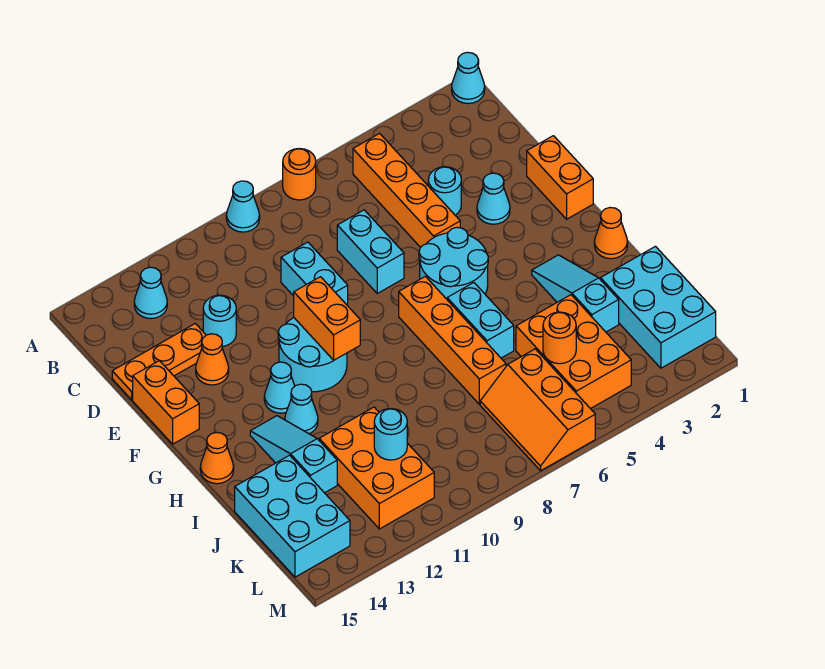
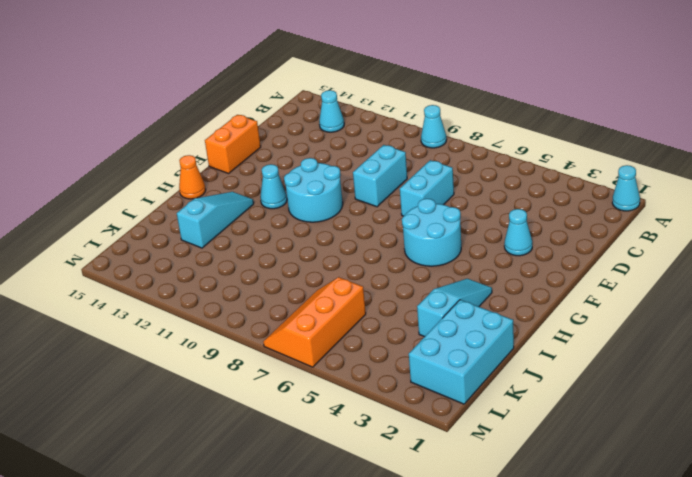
none -> orange round brick A7 level 1
none -> orange brick B5:E5 level 1
none -> cyan round brick D4 level 1
none -> cyan round brick D12 level 1

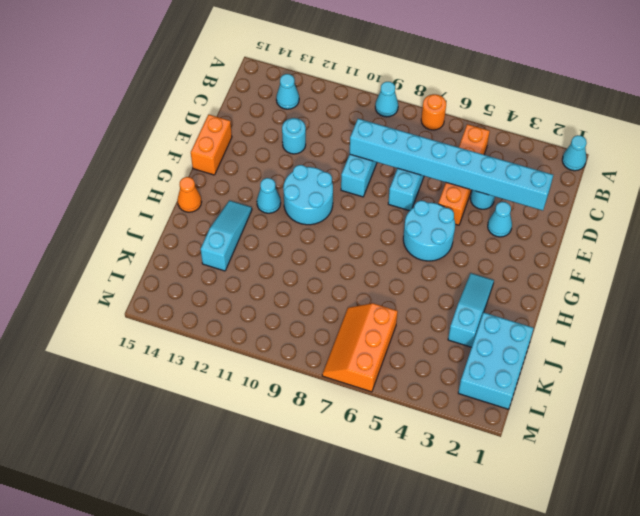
cyan brick D2:D9 level 2 -> none
none -> orange plate D13:D15 level 1
none -> orange brick E1:F1 level 1
none -> orange cone E13 level 1
none -> orange brick G7:J7 level 1

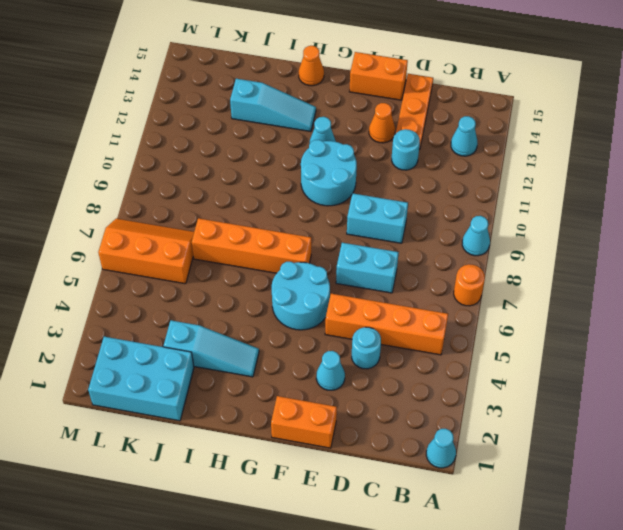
none -> orange cone H1 level 1
none -> cyan brick H6:I6 level 1
none -> cyan cone H12 level 1
none -> orange brick J4:L5 level 1

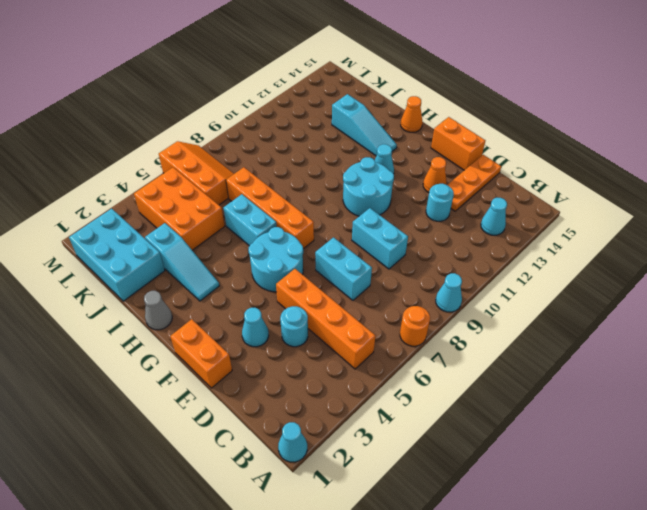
grey cone H1 level 1 -> orange cone H1 level 1
none -> cyan cone H12 level 1
none -> orange brick J11:L12 level 1
none -> cyan brick J14:L15 level 1
none -> orange brick F10:G10 level 2

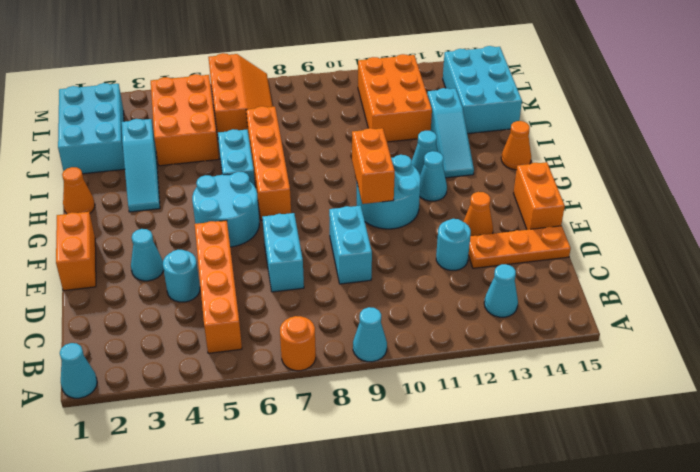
none -> orange round brick K5 level 2
none -> cyan round brick K11 level 2

